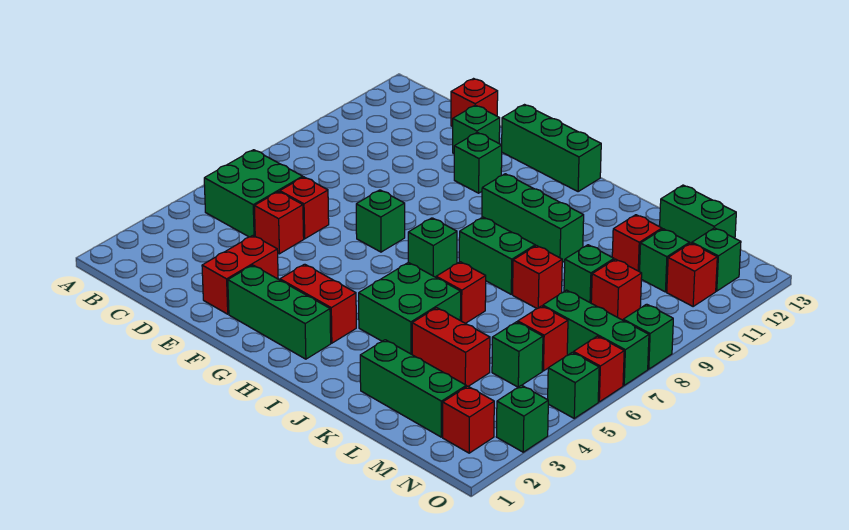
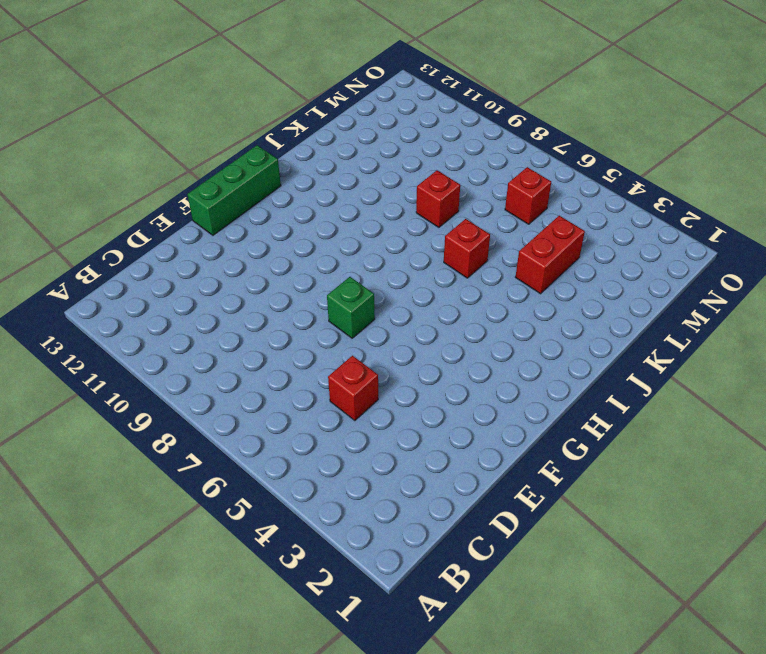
none -> green brick B5:C6 level 1
none -> red brick D6 level 1
none -> red brick D13 level 1
none -> red brick E2:E3 level 1

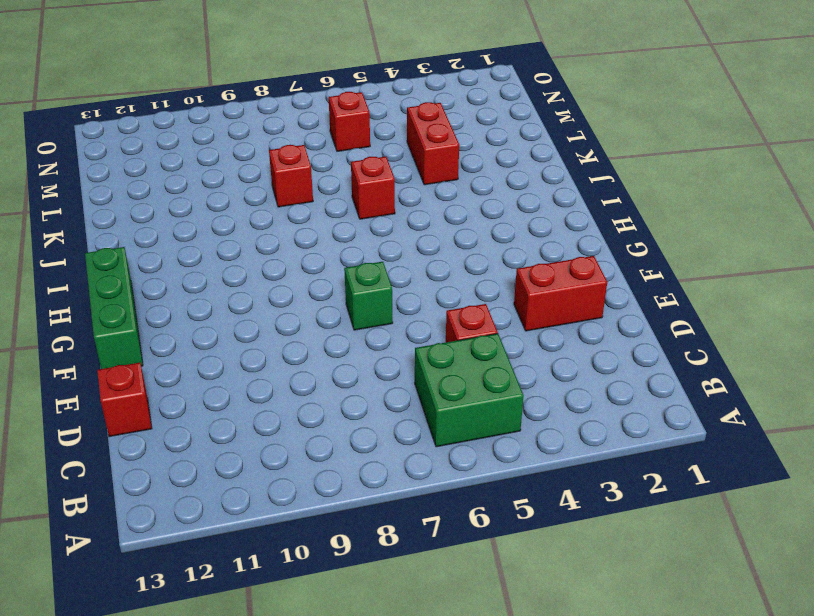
none -> red brick D6 level 1
none -> green brick E12 level 1
none -> green brick F2:H2 level 1
none -> green brick F11 level 1

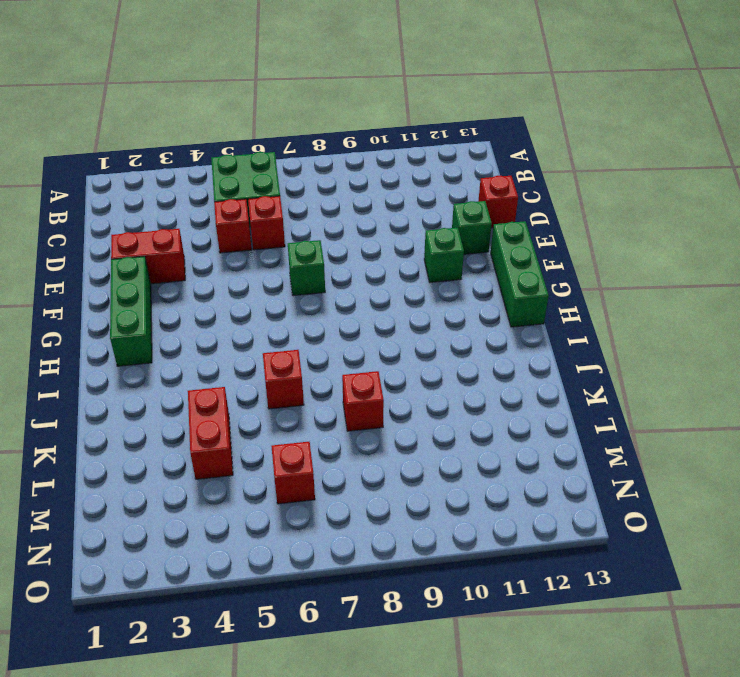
none -> red brick G3:H3 level 1
none -> green brick H7 level 1
none -> green brick H10:J10 level 1
none -> green brick I4:J5 level 1

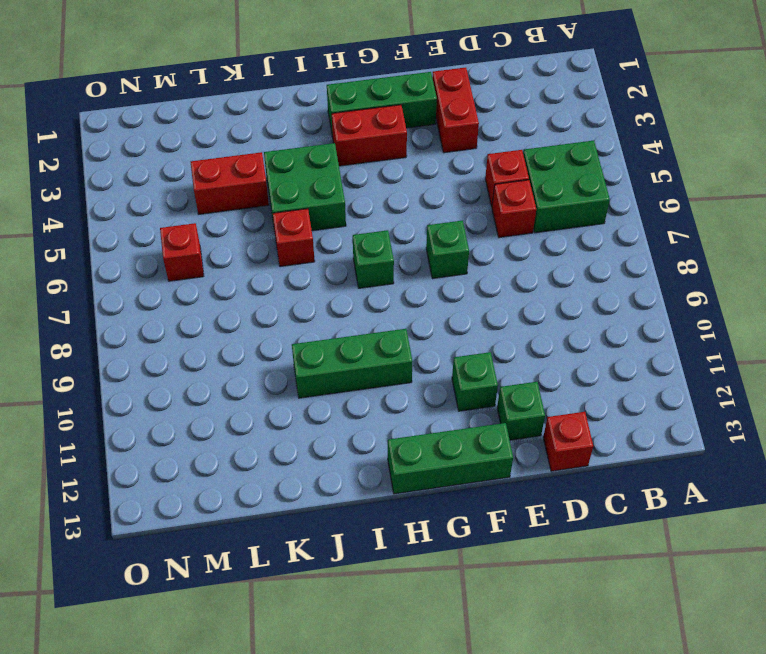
none -> green brick I8:J8 level 1
none -> green brick K2:M2 level 1
none -> red brick K8 level 1
none -> green brick L9 level 1

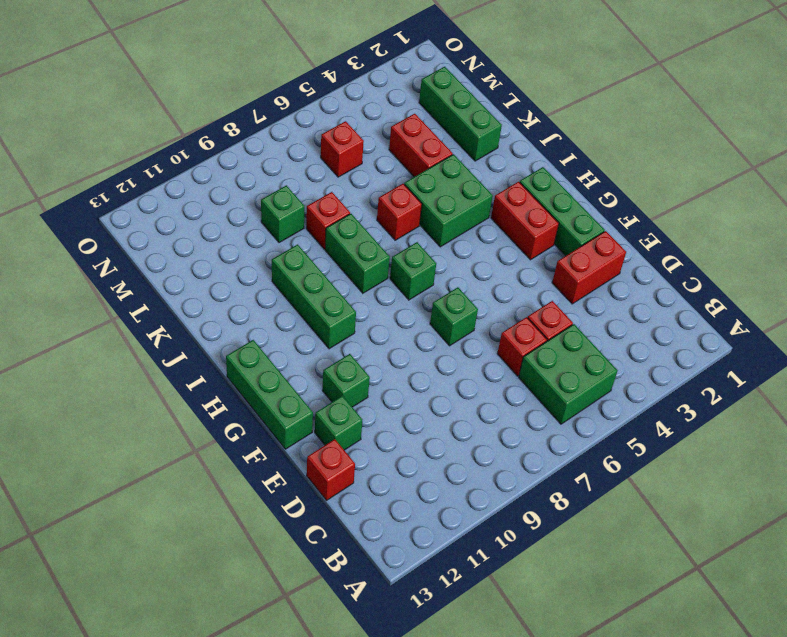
none -> red brick L11 level 1
none -> green brick L13:M13 level 1
none -> green brick M5 level 1
none -> green brick M7:O7 level 1

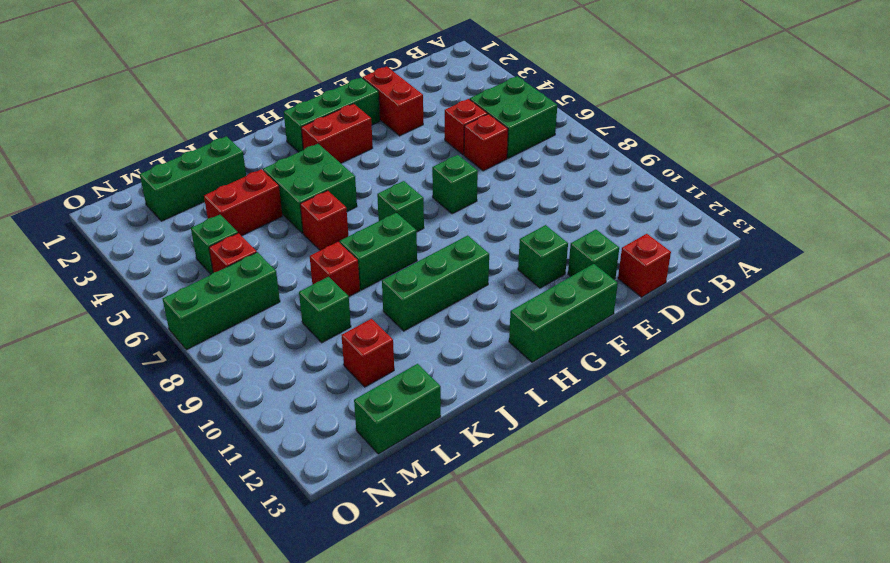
none -> red brick M9 level 1
none -> green brick M11 level 1
none -> red brick N2 level 1
none -> red brick N11 level 1

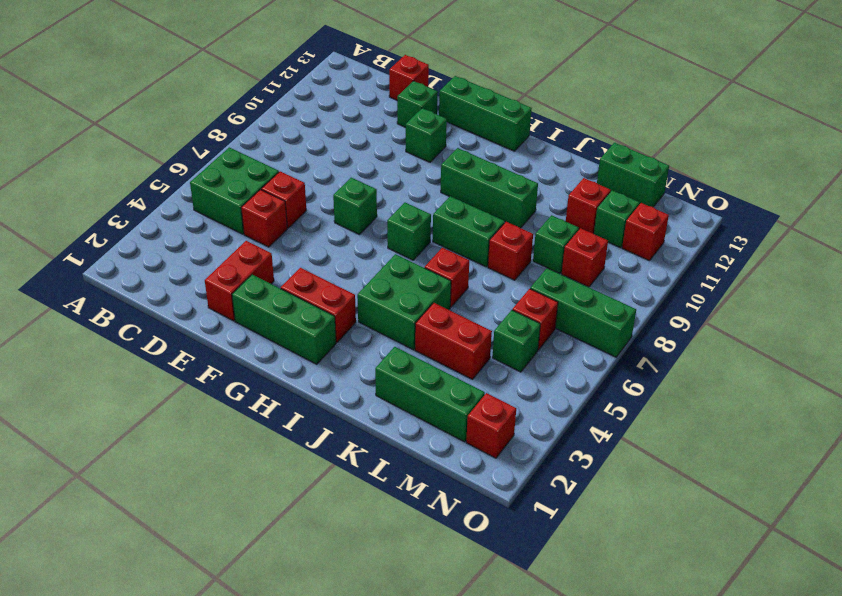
none -> green brick N12 level 1
none -> green brick O3 level 1
none -> green brick O5 level 1
none -> red brick O6 level 1

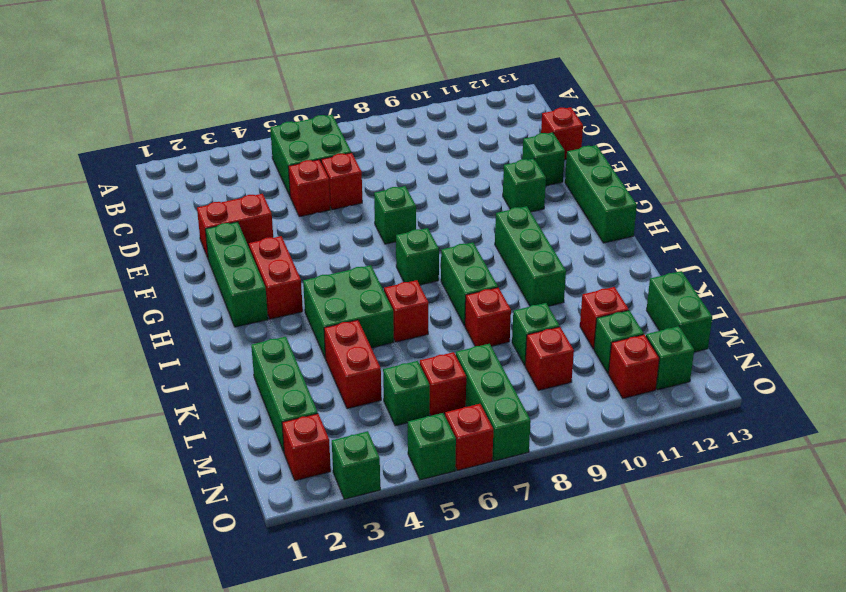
none -> green brick O8 level 1

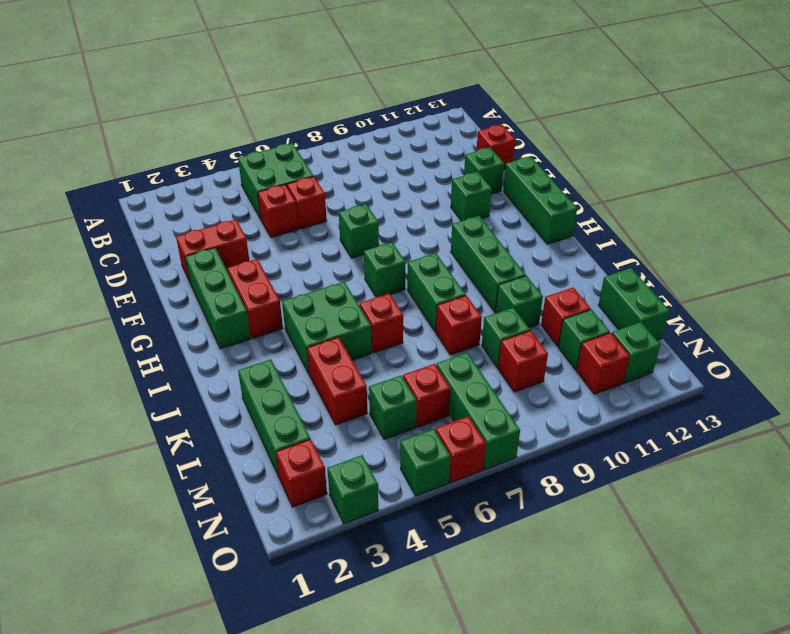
green brick K10 level 1 -> green brick O8 level 1

